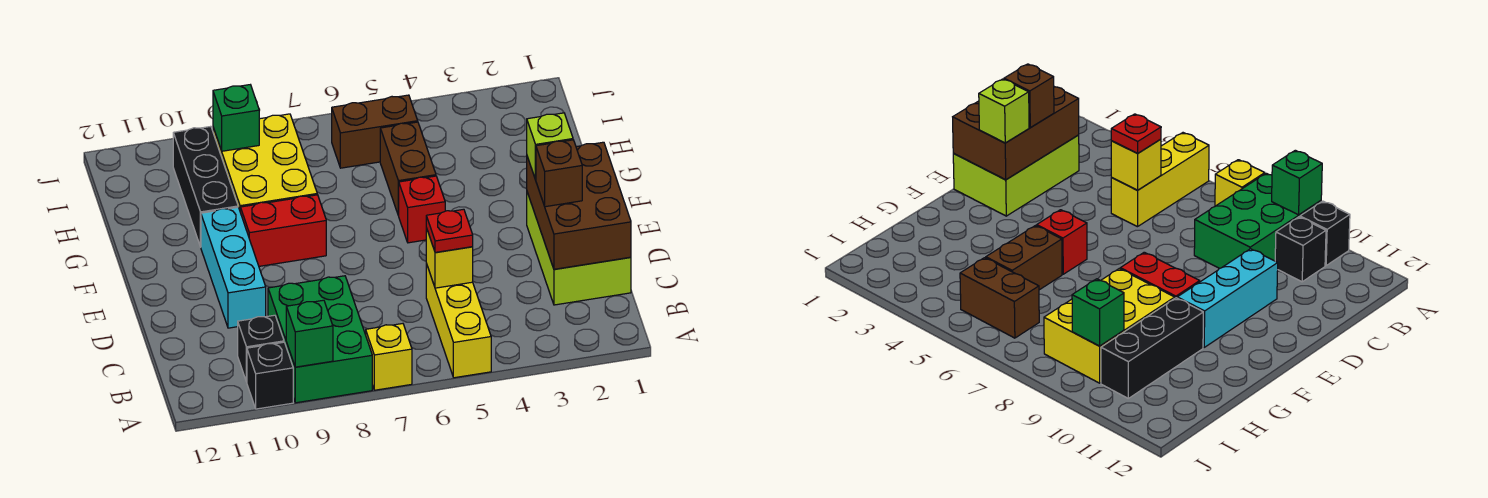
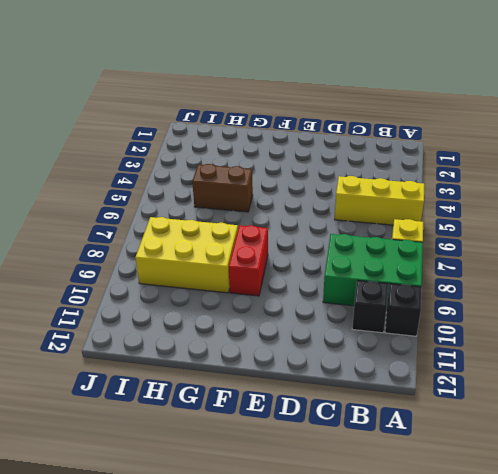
none -> lime brick C1:E2 level 1
none -> cyan brick D10:F10 level 1
none -> red brick F5 level 1

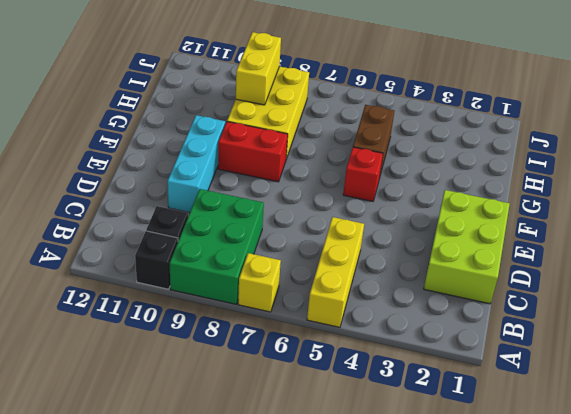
yellow brick H9:I9 level 2 -> green brick I9 level 2
none -> black brick G10:I10 level 1
none -> brown brick I5:I6 level 1
none -> green brick A9 level 2

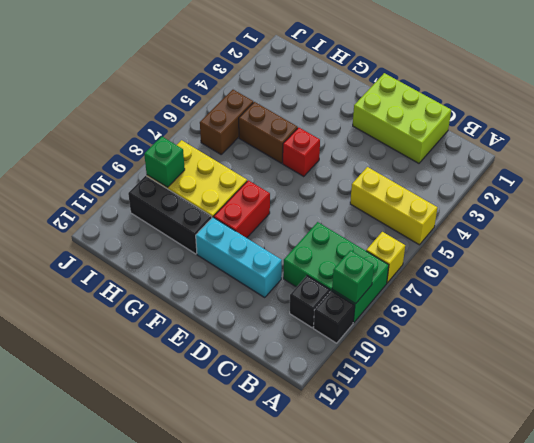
none -> brown brick C1:E2 level 2
none -> yellow brick C5 level 2
none -> red plate C5 level 3

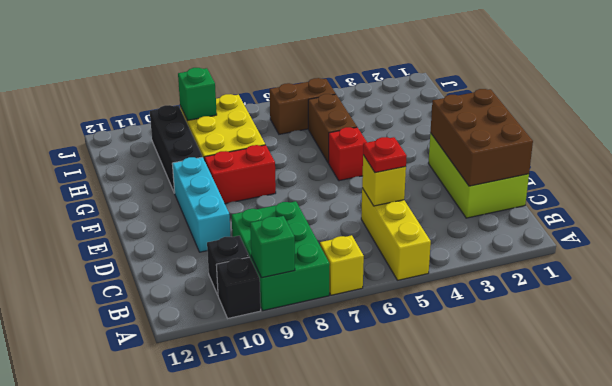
none -> brown brick D2 level 3
none -> lime brick E2 level 3

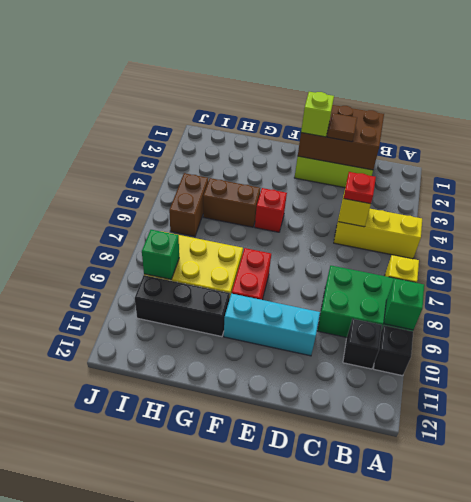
brown tile D2 level 3 -> brown brick D2 level 3

